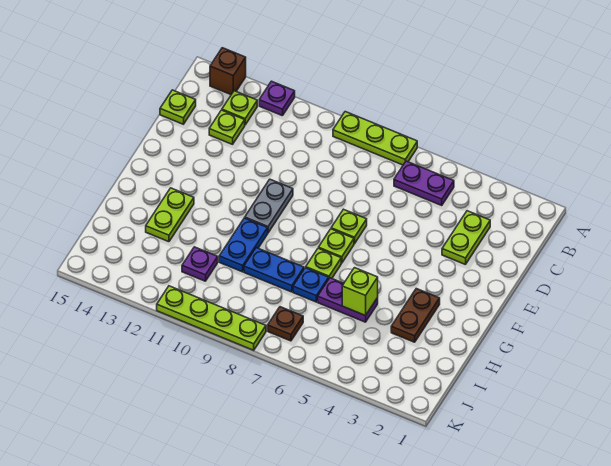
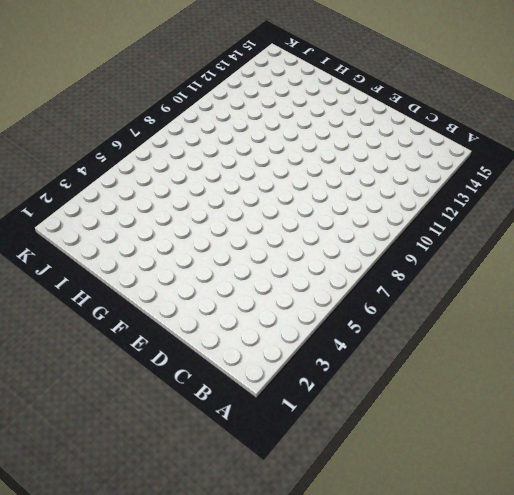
none -> lime plate A7:A9 level 1
none -> purple plate A12 level 1
none -> brown brick A14 level 1

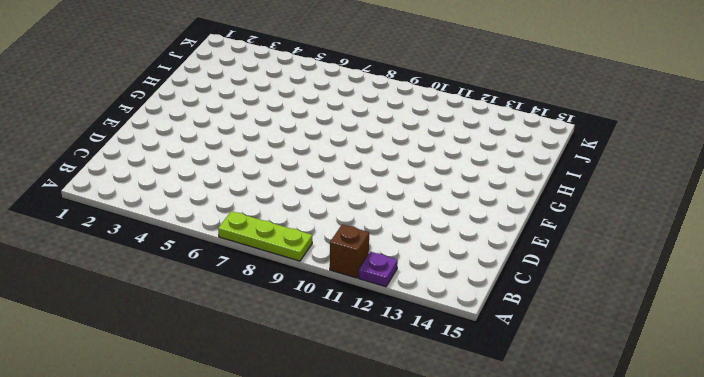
brown brick A11 level 1 -> brown brick A14 level 1
none -> purple plate B5:B6 level 1
none -> lime plate B13 level 1
none -> lime plate C3:D3 level 1

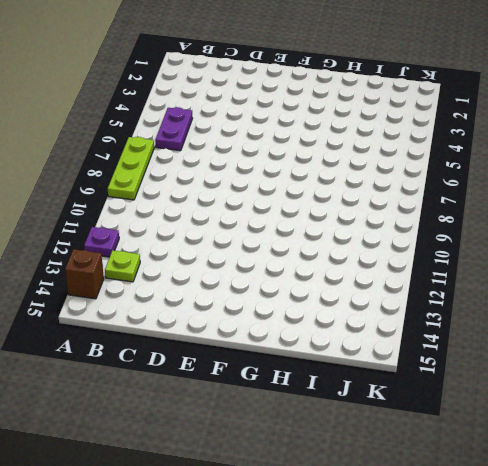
none -> lime plate C3:D3 level 1
none -> lime plate C13 level 1
none -> lime plate C15 level 1

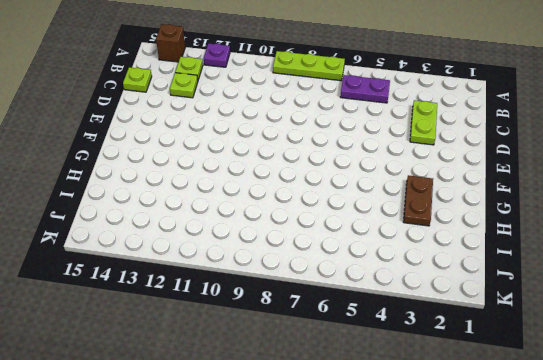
none -> lime plate E7 level 1
none -> grey plate E10:F10 level 1
none -> lime plate F7 level 1

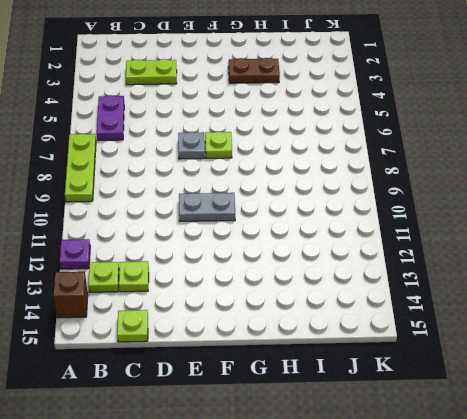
grey plate E7 level 1 -> lime plate E7 level 1
none -> lime plate G7 level 1
none -> blue plate G10:H10 level 1
none -> lime plate G13:H13 level 1

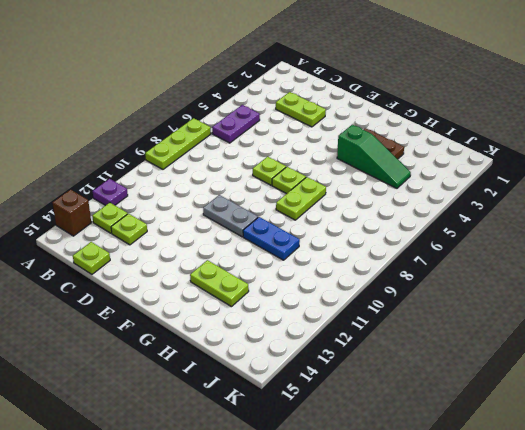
green slope G4:I4 level 1 top G -> none
lime plate G7:G8 level 1 -> lime plate G7 level 1
none -> purple plate H5:H6 level 1
none -> blue plate H7 level 1
none -> blue plate H8:H9 level 1

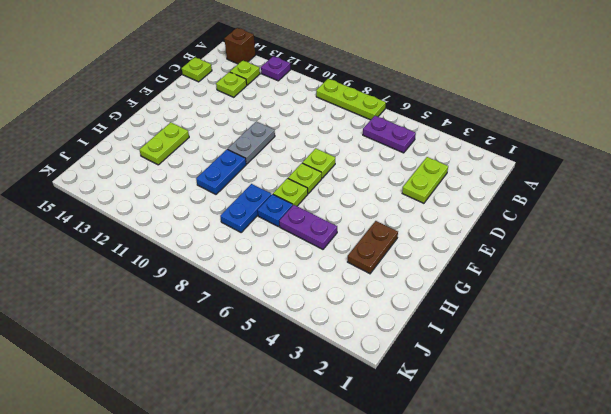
blue plate H8:I8 level 1 -> blue plate H8:H9 level 1
none -> purple plate I11 level 1
none -> brown plate J7 level 1
none -> lime plate K8:K11 level 1

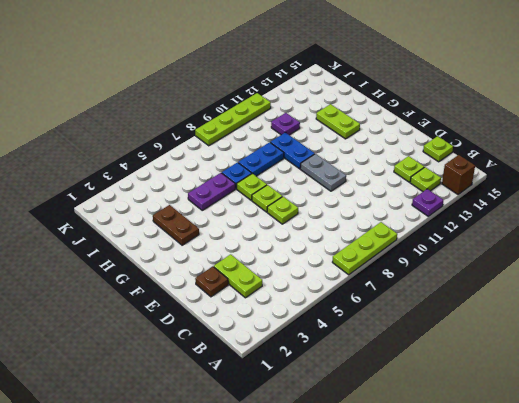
brown plate D2 level 1 -> brown plate J7 level 1
none -> purple plate B5:B6 level 1
none -> lime brick H5 level 2

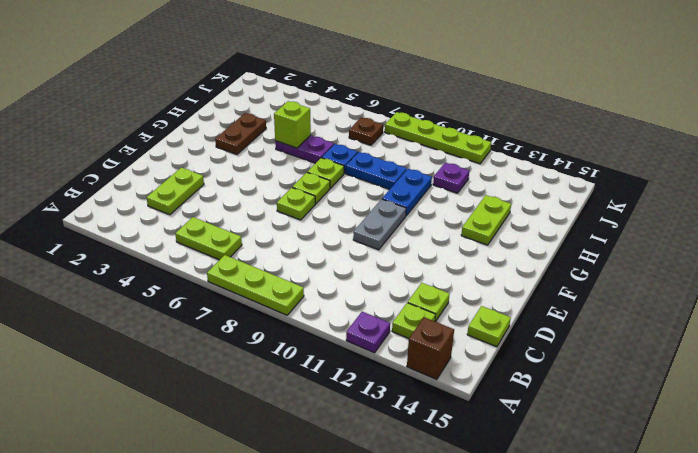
lime plate B5:B6 level 1 -> purple plate B5:B6 level 1

